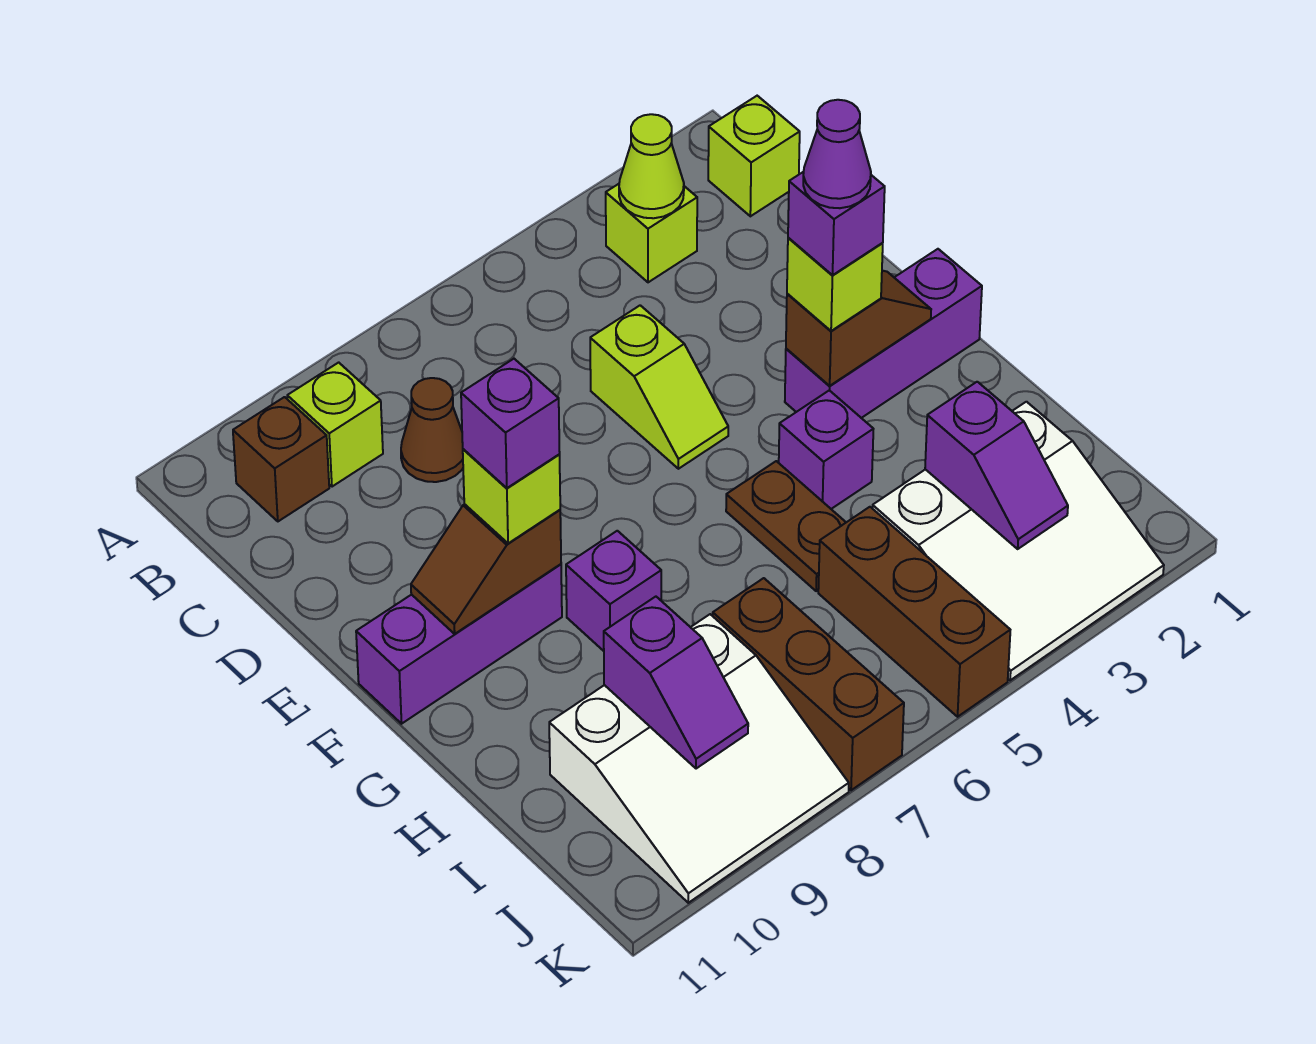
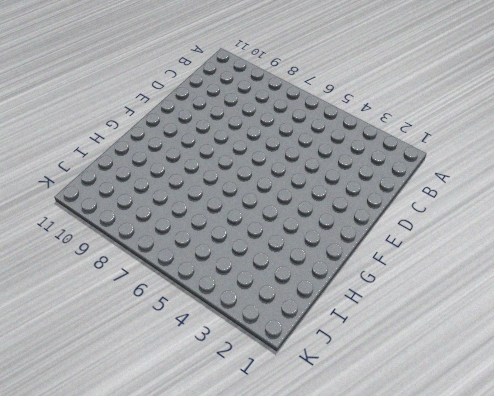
none -> lime brick B1 level 1
none -> lime brick B3 level 1
none -> lime brick B9 level 1

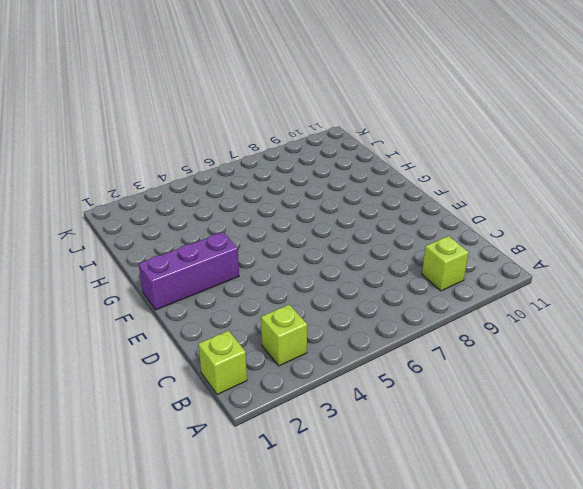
none -> brown brick B10 level 1
none -> brown cone C8 level 1
none -> lime slope D5:E5 level 1 top D

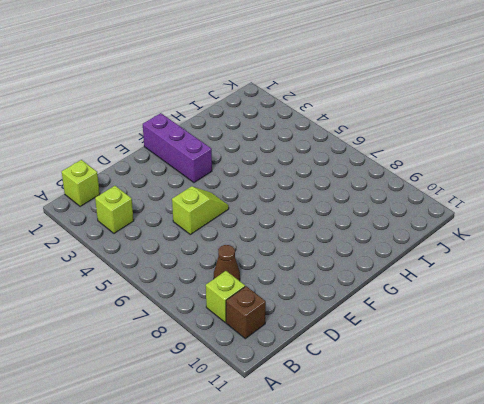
none -> purple brick F9:F11 level 1
none -> purple brick G4 level 1
none -> brown plate G5:H5 level 1

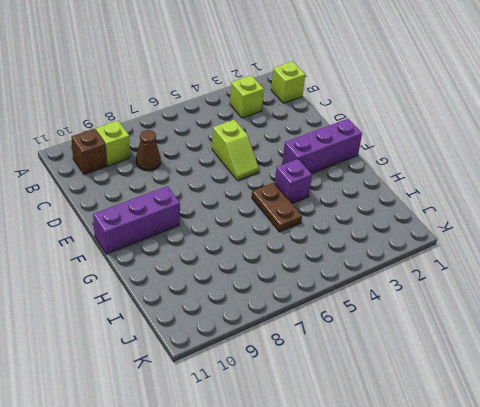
none -> purple brick G8 level 1
none -> white slope I2:K4 level 1 top I
none -> brown brick I5:K5 level 1

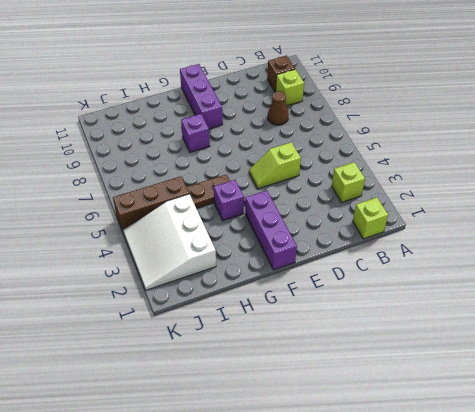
none -> brown brick I7:K7 level 1
none -> white slope I8:K10 level 1 top I
none -> lime cone B3 level 2

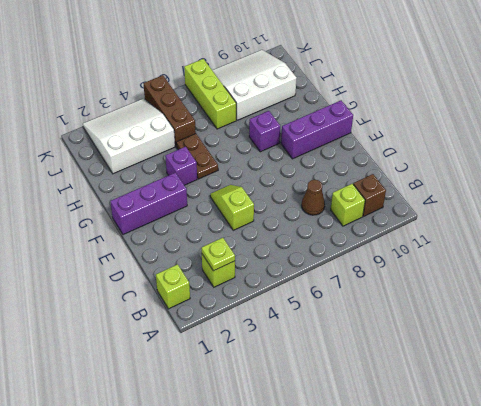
lime plate B3 level 2 -> lime cone B3 level 2
lime brick I7:K7 level 1 -> brown brick I7:K7 level 1
none -> brown slope F2:F3 level 2 top 3
none -> brown slope F9:F10 level 2 top 9
none -> purple slope I3:J3 level 2 top I

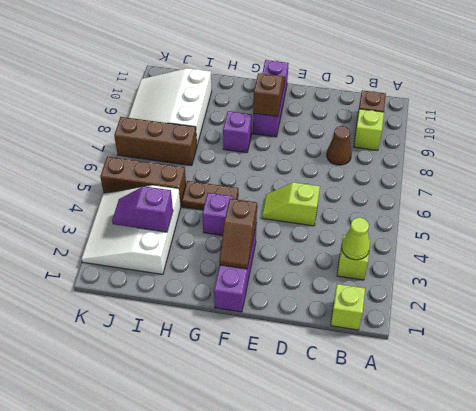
none -> purple slope I9:J9 level 2 top I
none -> lime brick F3 level 3
none -> lime brick F9 level 3

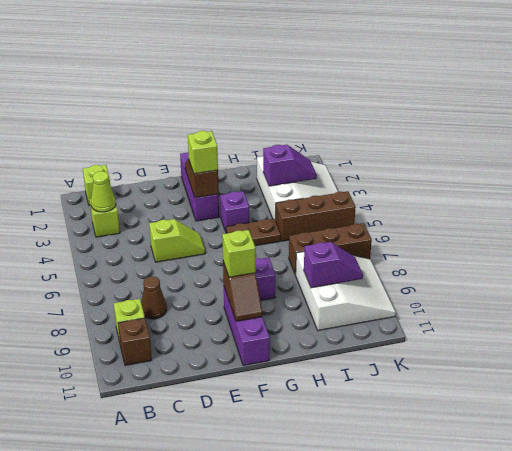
none -> purple brick F3 level 4
none -> purple brick F9 level 4
none -> purple cone F3 level 5

